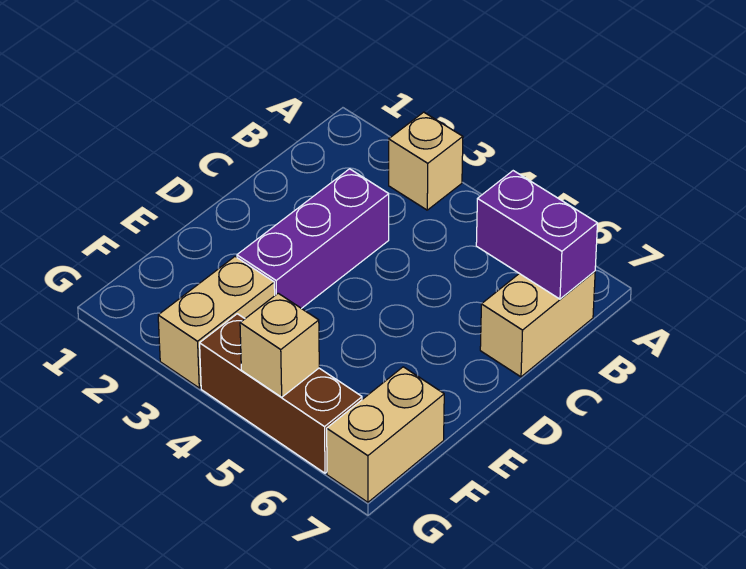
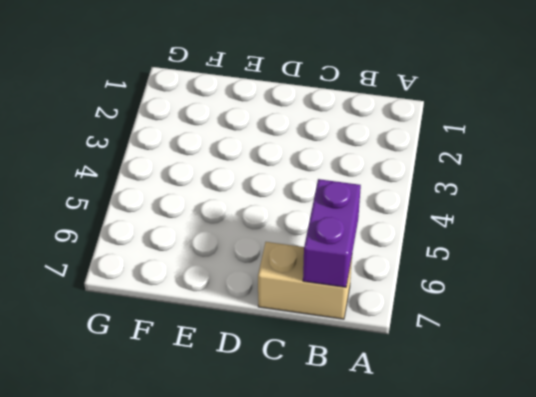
none -> tan brick A3 level 1
none -> purple brick C3:E3 level 1

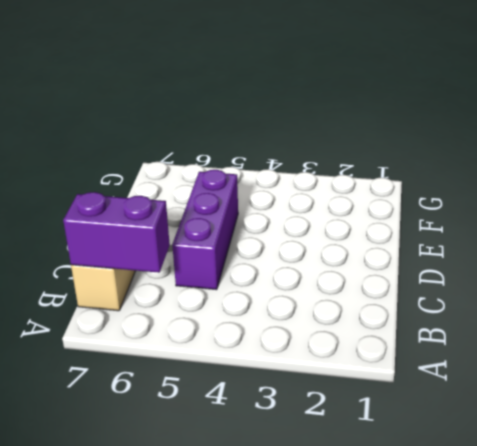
purple brick C5:E5 level 1 -> purple brick C3:E3 level 1
none -> tan brick A3 level 1
none -> tan brick F3:G3 level 1

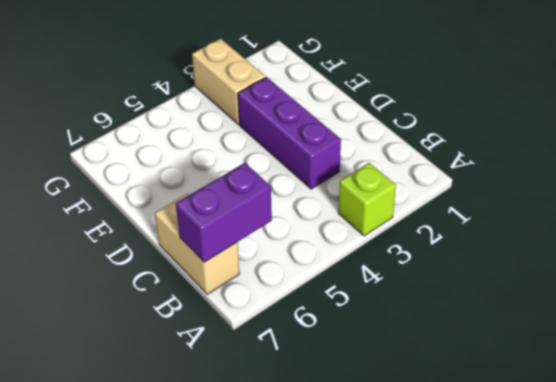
lime brick A3 level 1 -> tan brick A3 level 1
none -> tan brick F7:G7 level 1
none -> brown brick G4:G6 level 1

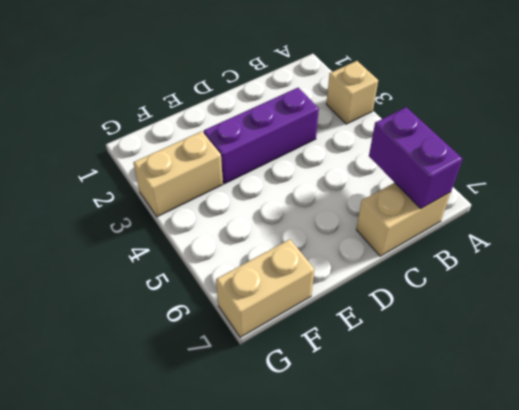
none -> brown brick G4:G6 level 1
none -> tan brick G5 level 2

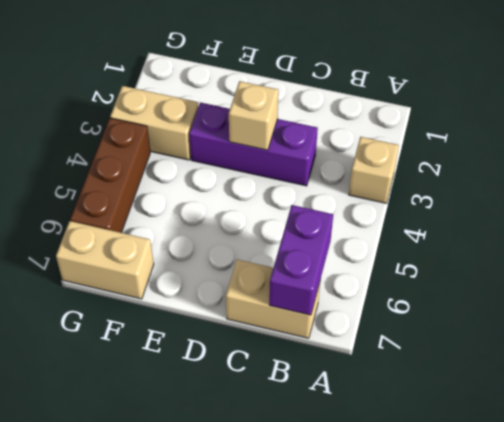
tan brick D3 level 2 -> tan brick G5 level 2

